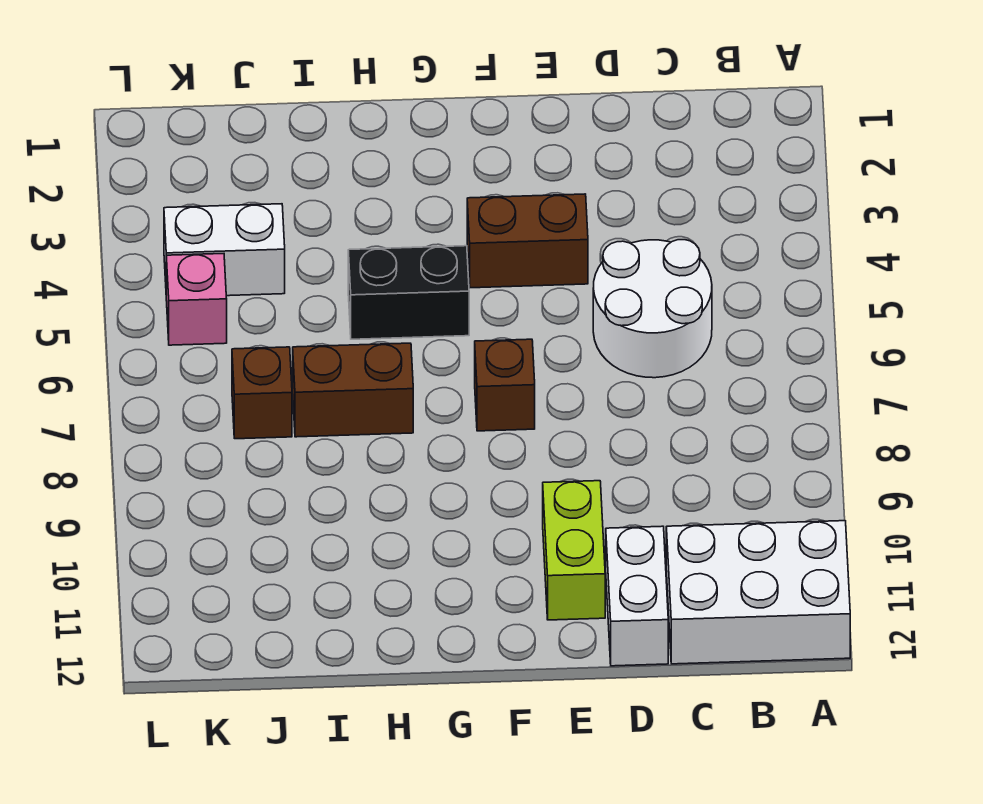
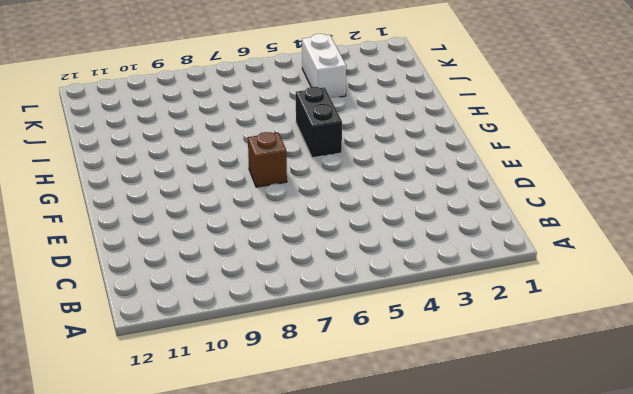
none -> white brick A11:C12 level 1
none -> white round brick C5:D6 level 1

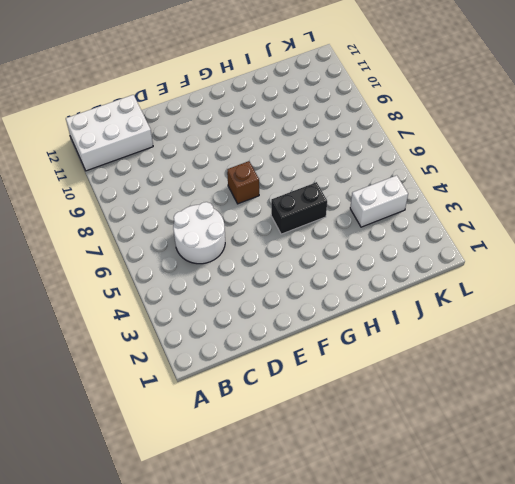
none -> white brick D11:D12 level 1
none -> brown brick E4:F4 level 1

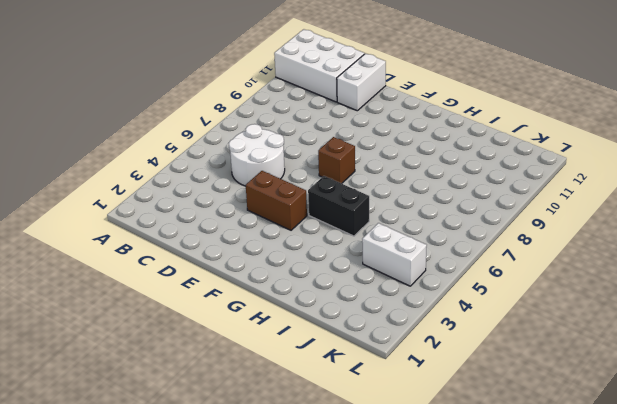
none -> lime brick E10:E11 level 1
none -> brown brick H7:I7 level 1

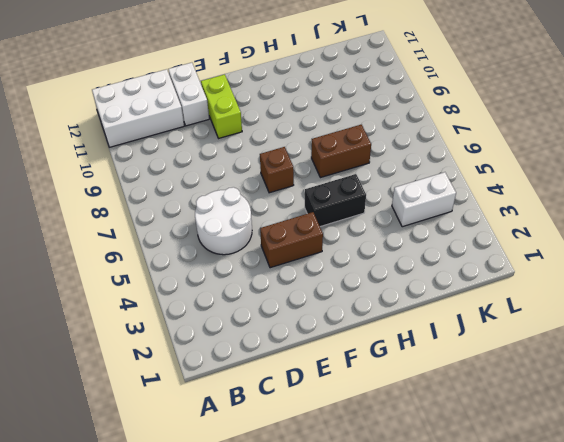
none -> brown brick J7 level 1
none -> pink brick K5 level 1

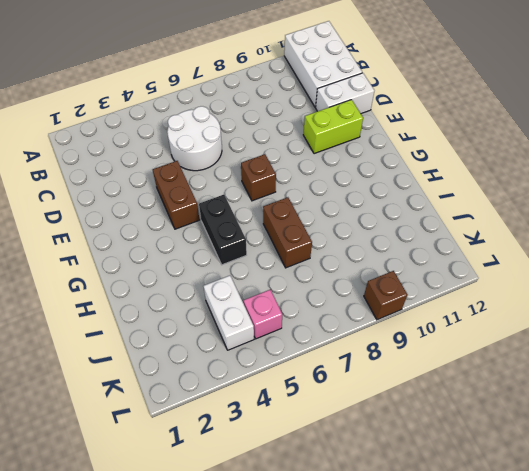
brown brick L9 level 1 -> brown brick J7 level 1

